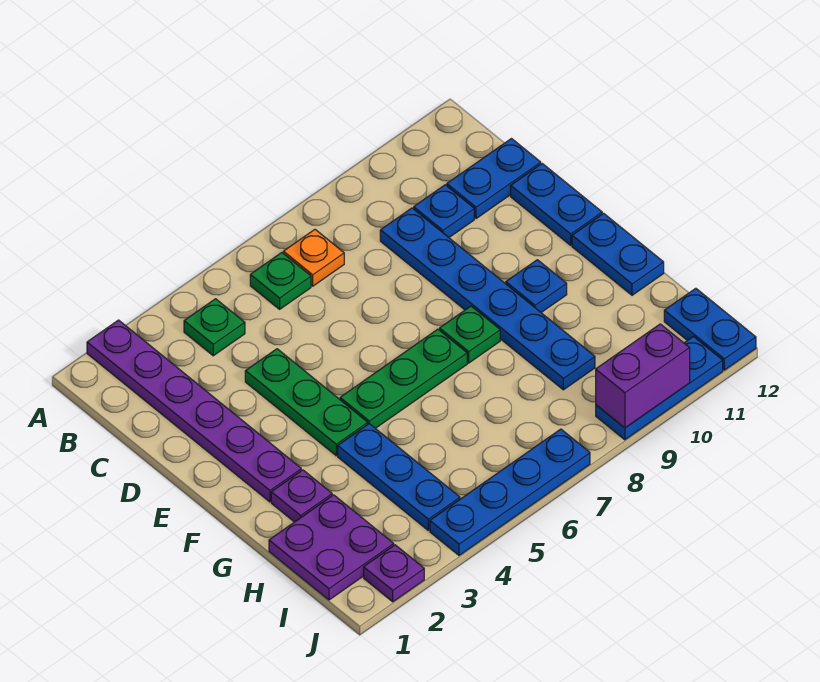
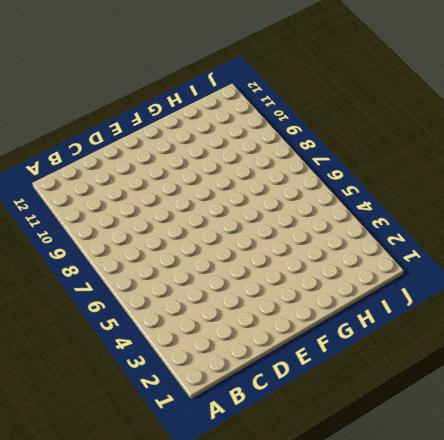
none -> purple plate A2:F2 level 1
none -> green plate B4 level 1
none -> green plate B6 level 1

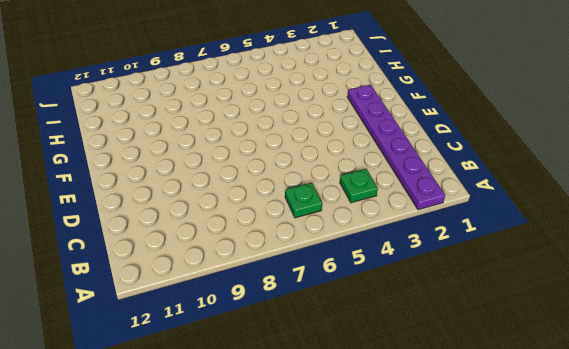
none -> orange plate B7 level 1
none -> blue plate C9:H9 level 1
none -> blue plate C10 level 1

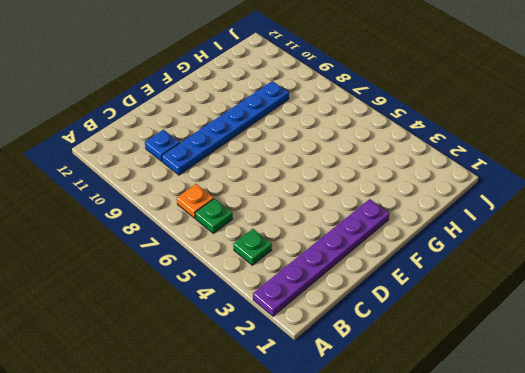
none -> blue plate C11:C12 level 1
none -> green plate D4:F4 level 1
none -> blue plate D12:E12 level 1

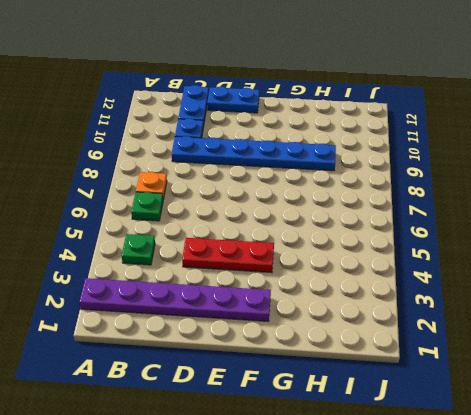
red plate D4:F4 level 1 -> green plate D4:F4 level 1
none -> green plate F5:F7 level 1
none -> green plate F8 level 1
none -> blue plate F10 level 1

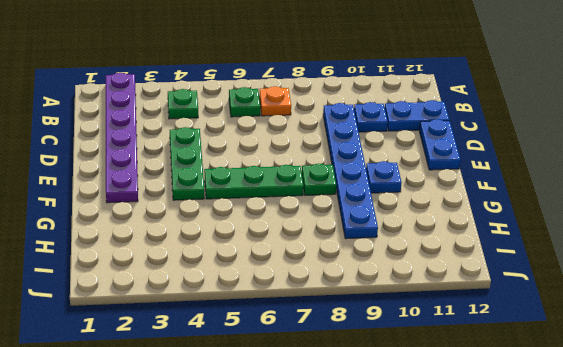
none -> blue plate F12:G12 level 1
none -> purple plate G2 level 1
none -> blue plate G4:I4 level 1

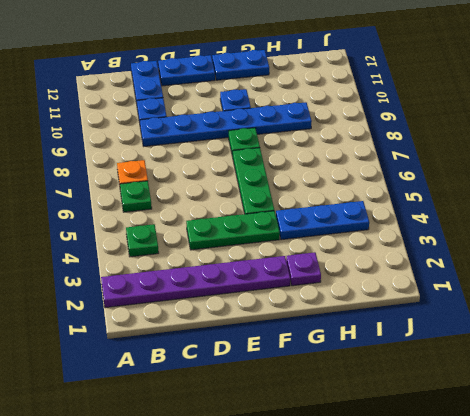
none -> purple plate H1:I2 level 1
none -> blue plate I12:J12 level 1
none -> purple plate J2 level 1

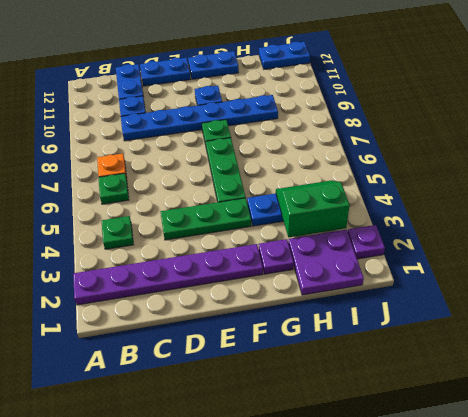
green slope H3:I4 level 2 top 3 -> none
none -> blue plate J4:J7 level 1
none -> blue plate J9:J11 level 1
none -> purple brick J9:J10 level 2

